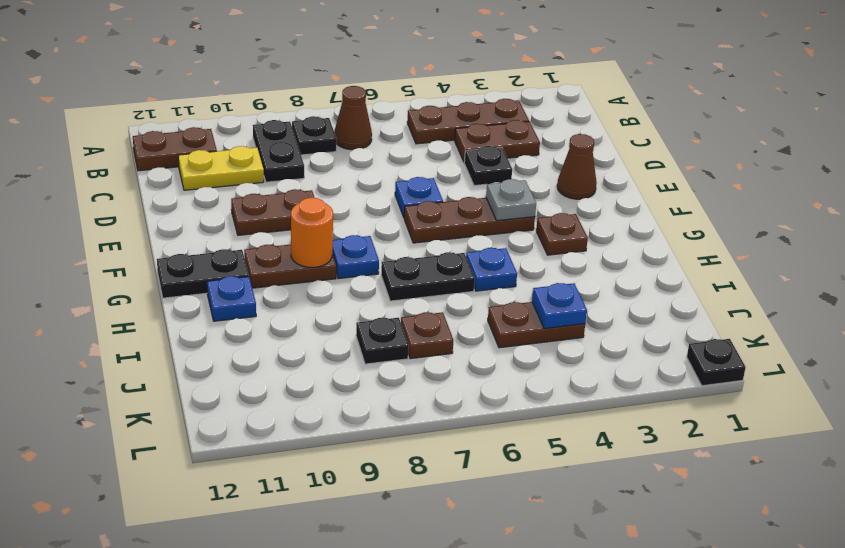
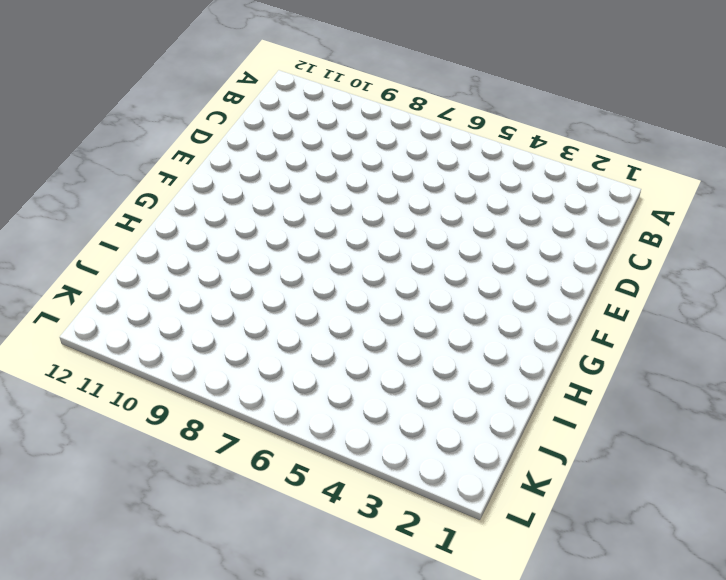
none -> brown plate B3:B5 level 1
none -> brown cone B7 level 1
none -> black plate B8 level 1

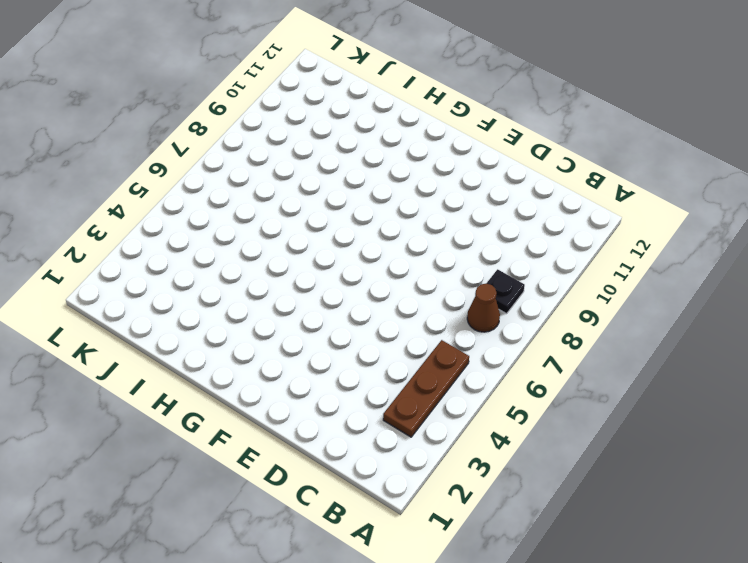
none -> black plate B9:C9 level 1
none -> brown plate B11:B12 level 1
none -> brown plate C3:C4 level 1

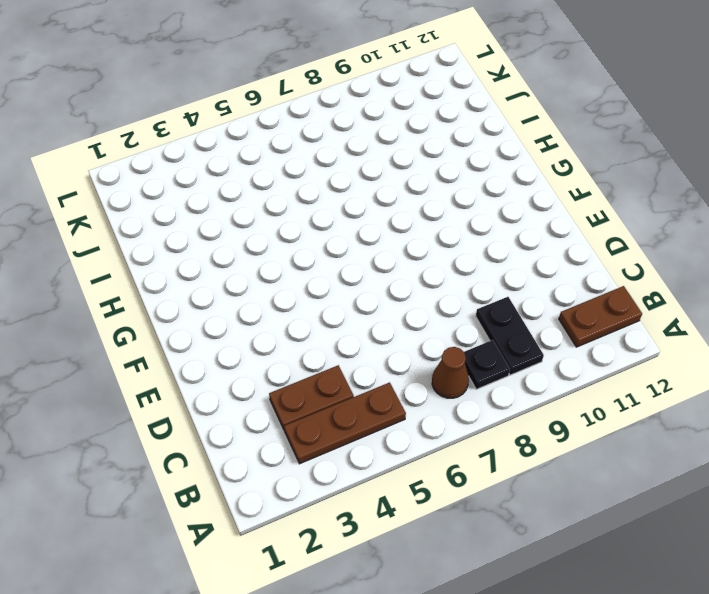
none -> yellow plate C10:C11 level 1
none -> black plate D4 level 1
none -> brown cone E2 level 1

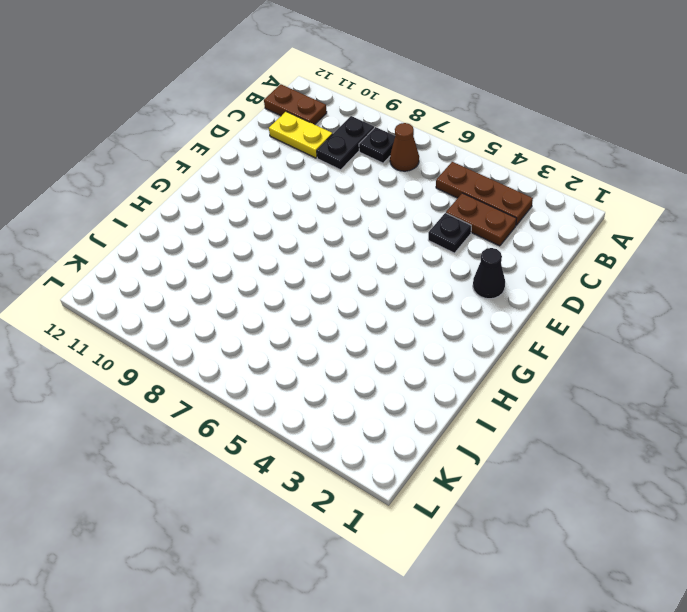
black cone E2 level 1 -> brown cone E2 level 1
none -> blue plate E6 level 1
none -> brown plate E9:E10 level 1
none -> brown plate F4:F6 level 1

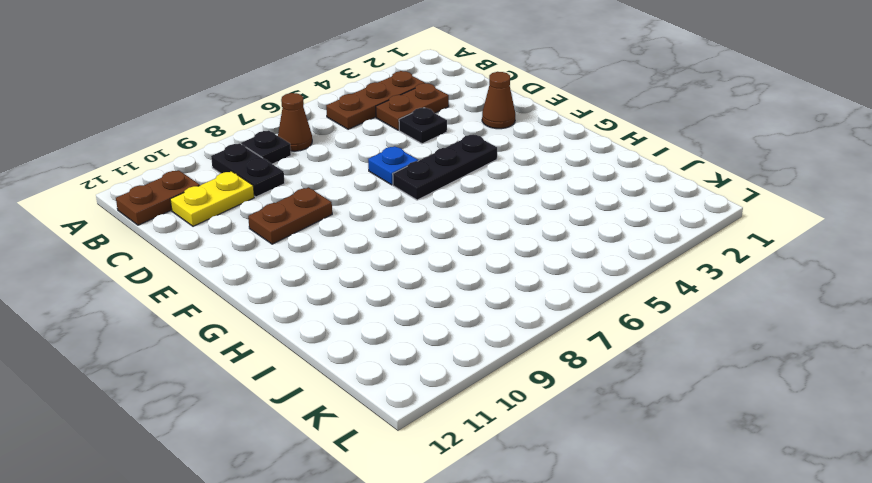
black plate F4:F6 level 1 -> brown plate F4:F6 level 1
none -> brown plate G3 level 1
none -> blue plate G8 level 1
none -> brown plate G9:G10 level 1

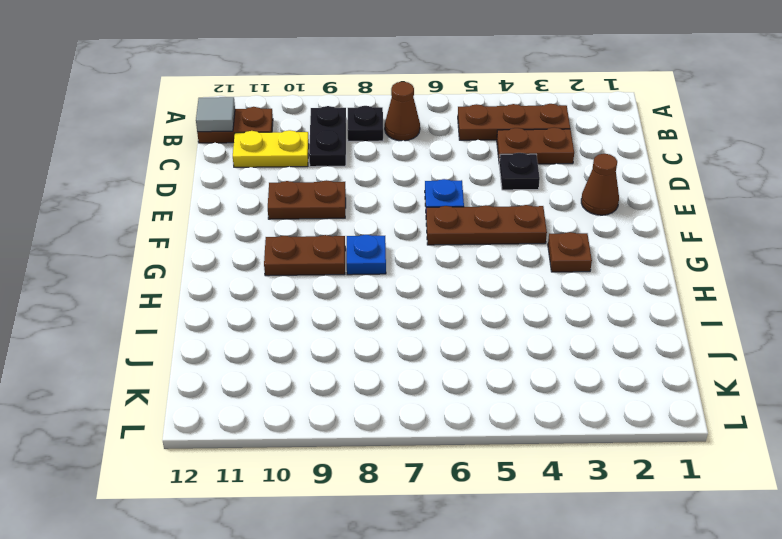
grey tile B12 level 2 -> none
none -> black plate G11:G12 level 1
none -> blue plate H5 level 1
none -> black plate H6:H7 level 1

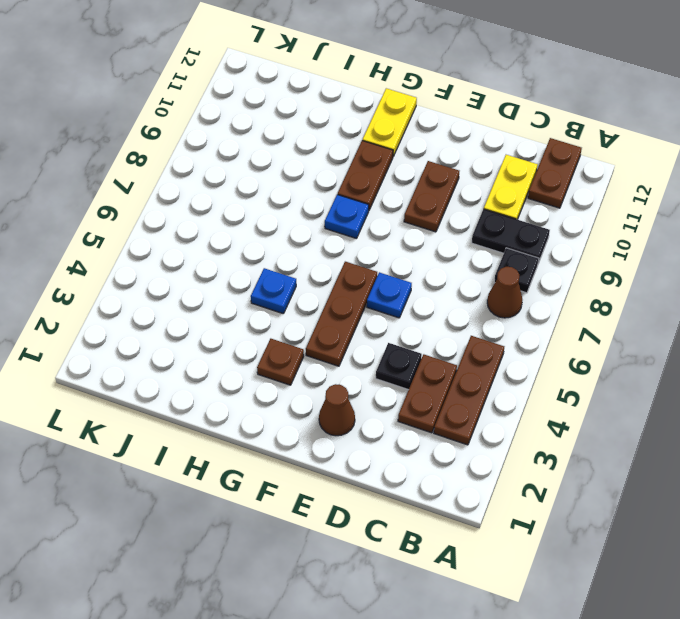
yellow plate G11:G12 level 1 -> black plate G11:G12 level 1
none -> black plate H6:H7 level 1
none -> blue plate H11 level 1
none -> brown plate J4:J5 level 1

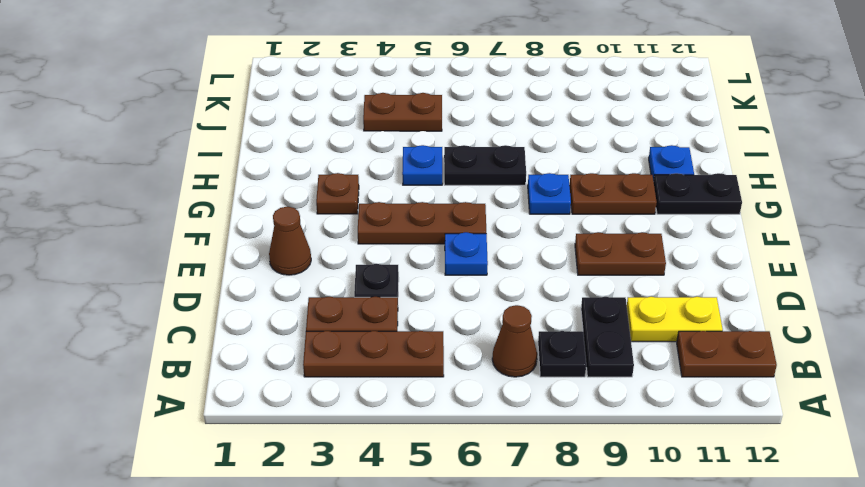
none -> brown plate J7 level 1
none -> black plate J8 level 1
none -> black plate L1 level 1

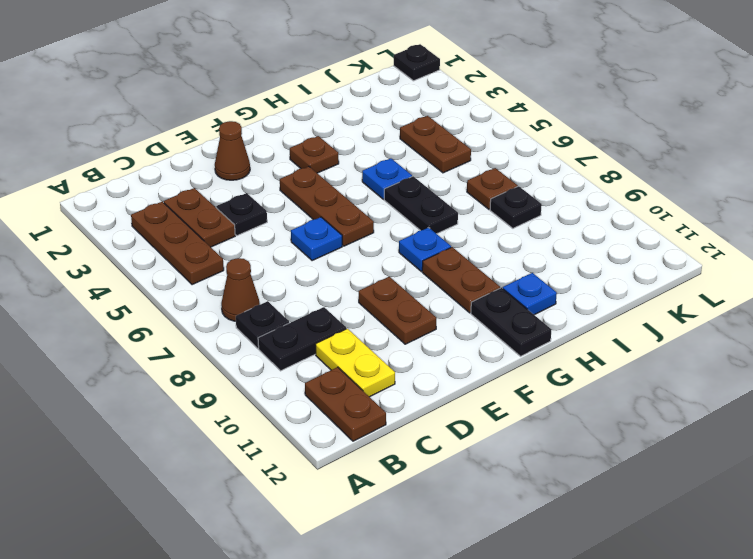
none -> grey plate F4 level 2
none -> orange round brick G9 level 2
none -> blue plate J4 level 2

